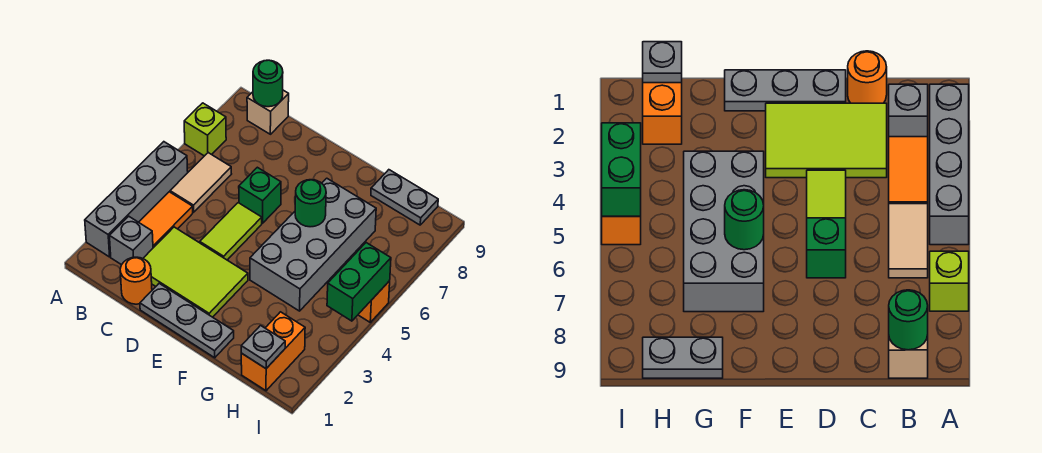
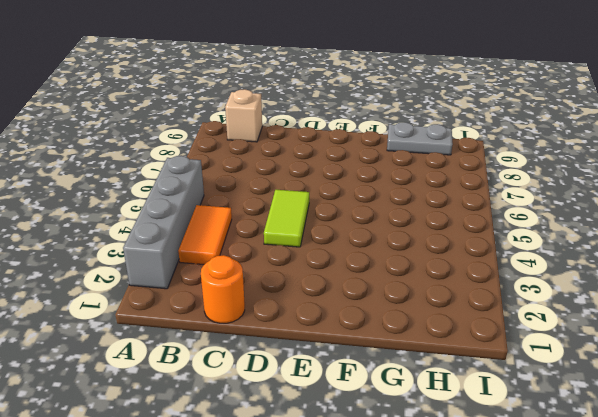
none -> lime brick A7 level 1
none -> grey brick B2 level 1
none -> tan tile B5:B6 level 1

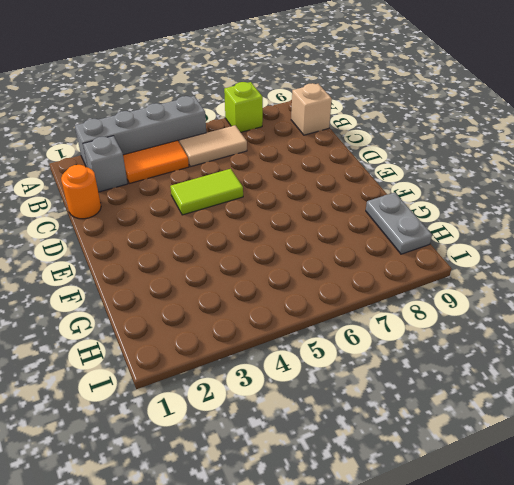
none -> lime tile C2:E3 level 1
none -> grey plate D1:F1 level 1
none -> green brick D6 level 1

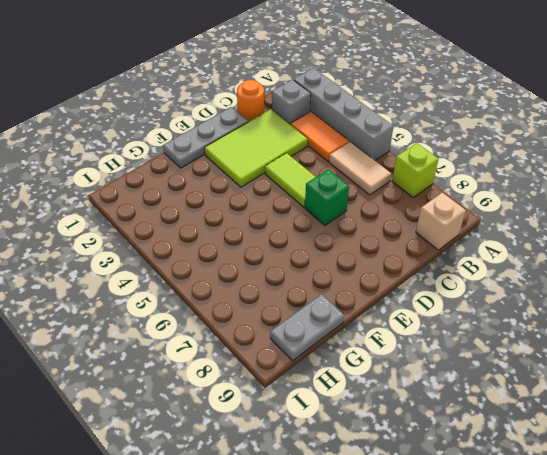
none -> grey brick F4:G7 level 1
none -> orange brick H1:H2 level 1
none -> orange brick I5 level 1

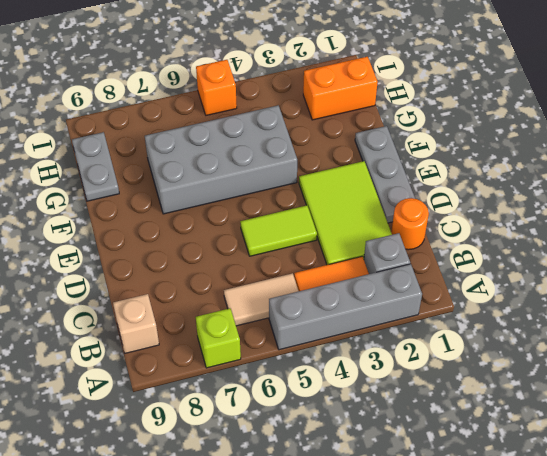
none -> green brick D6 level 1
none -> green round brick B9 level 2
none -> green round brick F6 level 2

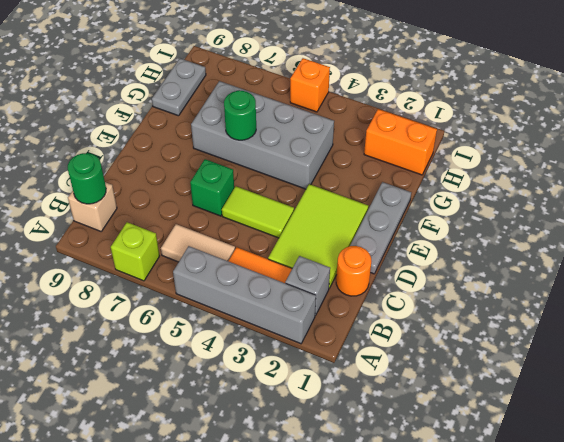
none -> grey plate H1 level 2
none -> green brick I4:I5 level 2

